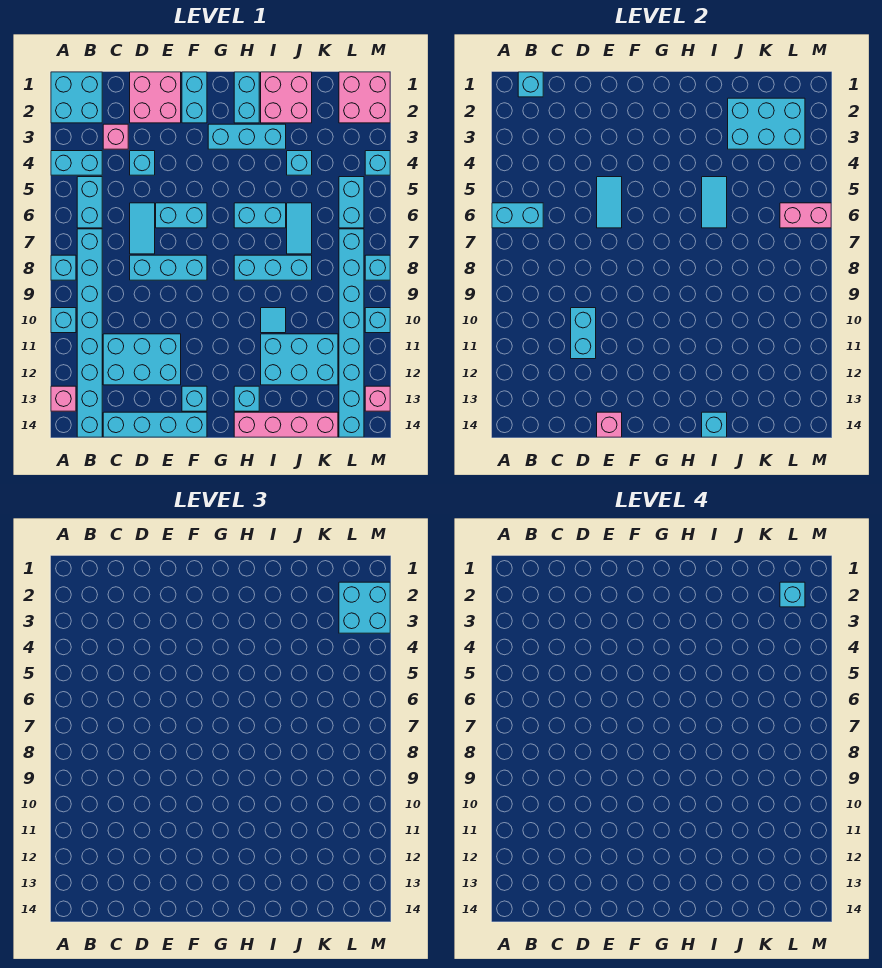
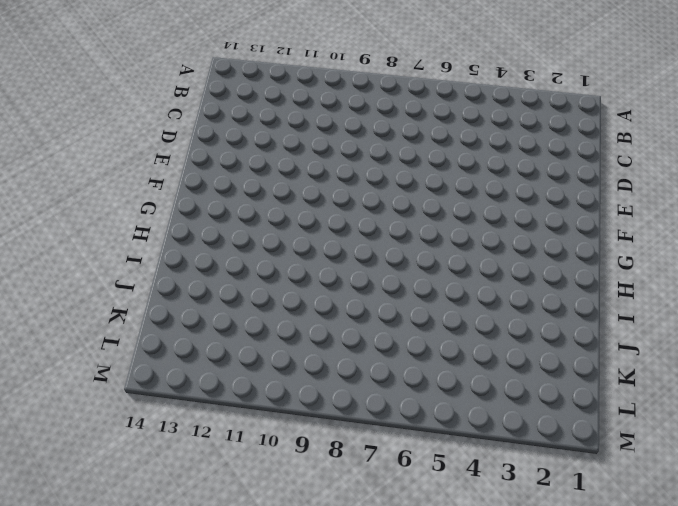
none -> cyan brick A1:B2 level 1
none -> cyan brick A4:B4 level 1
none -> cyan brick A8 level 1
none -> cyan brick A10 level 1

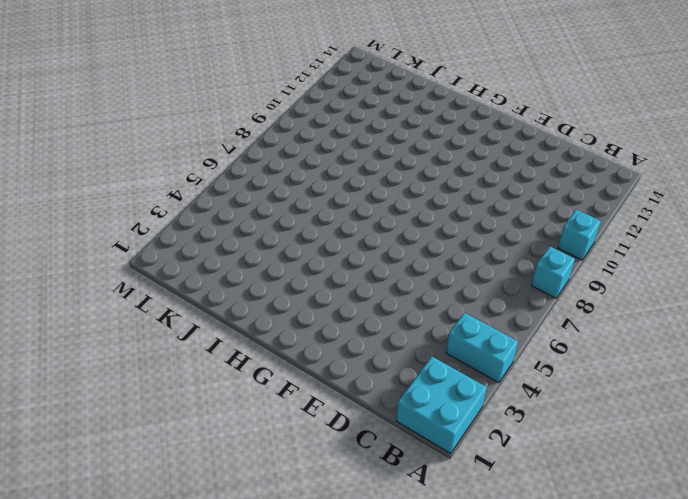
none -> pink brick A13 level 1
none -> cyan brick B5:B6 level 1
none -> cyan brick B7:B14 level 1
none -> pink brick C3 level 1

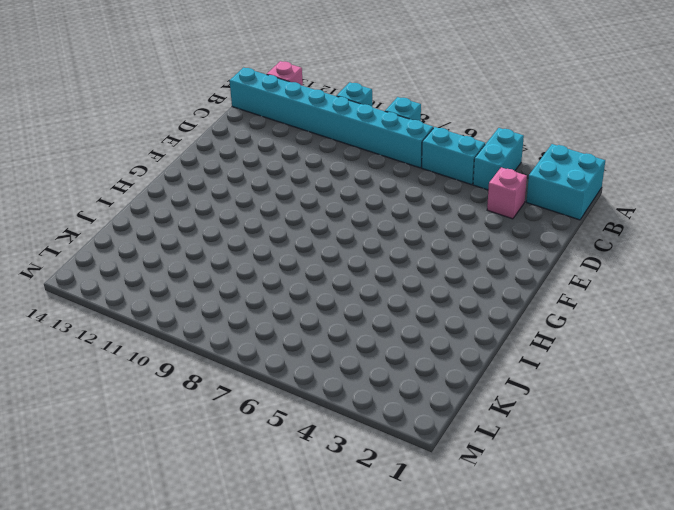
none -> cyan brick C11:E12 level 1
none -> cyan brick C14:F14 level 1
none -> pink brick D1:E2 level 1
none -> cyan brick D4 level 1

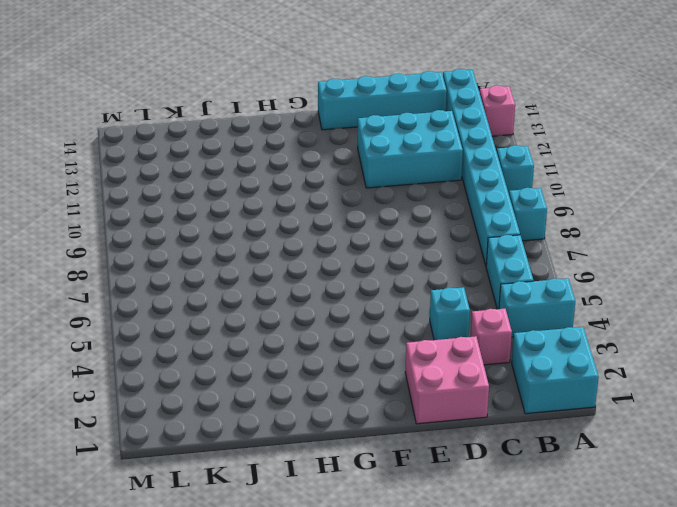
none -> cyan tile D6:D7 level 1
none -> cyan brick D8:F8 level 1
none -> cyan brick E6:F6 level 1
none -> cyan brick F1:F2 level 1

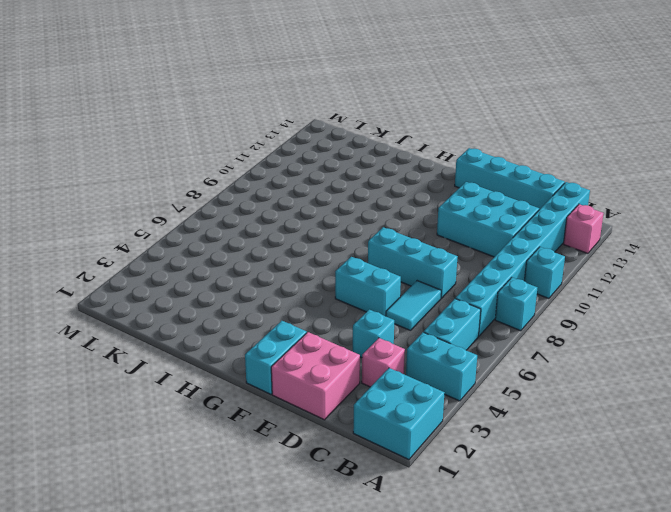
none -> cyan brick F13 level 1
none -> cyan brick G3:I3 level 1
none -> cyan brick H1:H2 level 1
none -> cyan brick H6:I6 level 1

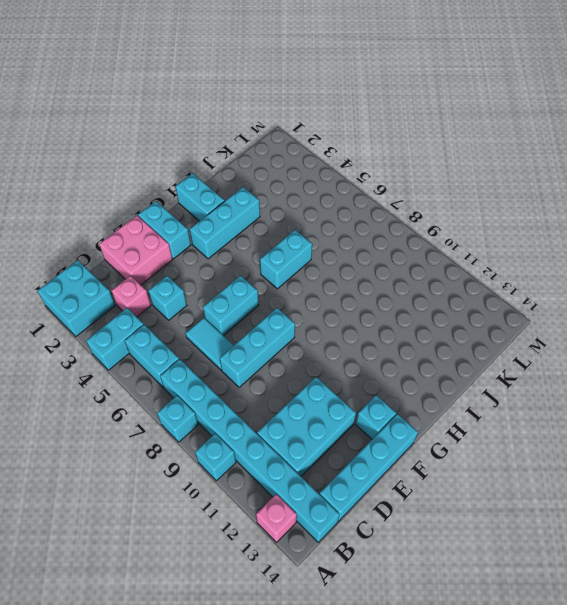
none -> cyan brick H8:J8 level 1
none -> cyan brick H13 level 1
none -> pink brick H14:K14 level 1
none -> pink brick I1:J2 level 1

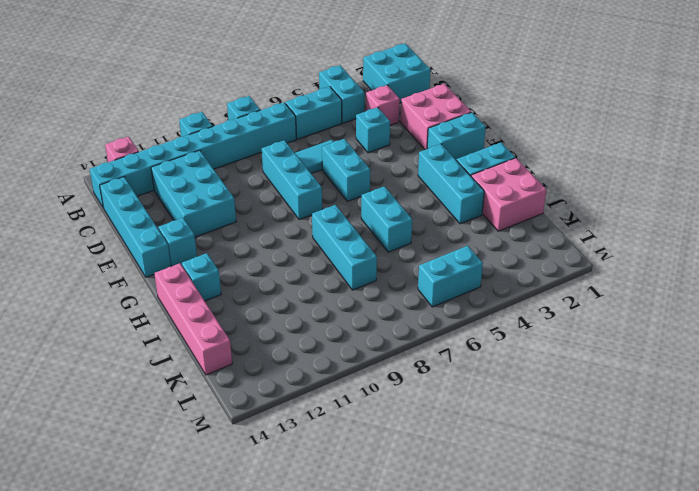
none -> cyan tile I10 level 1
none -> cyan brick I11:K12 level 1
none -> cyan brick J4 level 1
none -> cyan tile J6:J7 level 1

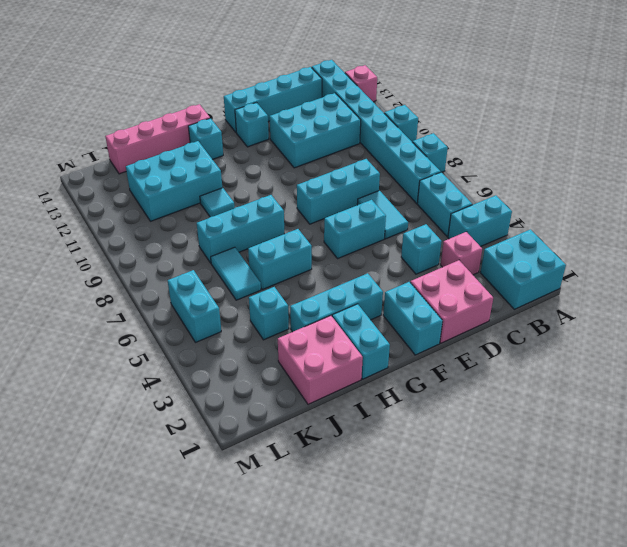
none -> pink brick L1:M2 level 1
none -> cyan brick L7:L14 level 1
none -> cyan brick M4 level 1
none -> cyan brick M8 level 1

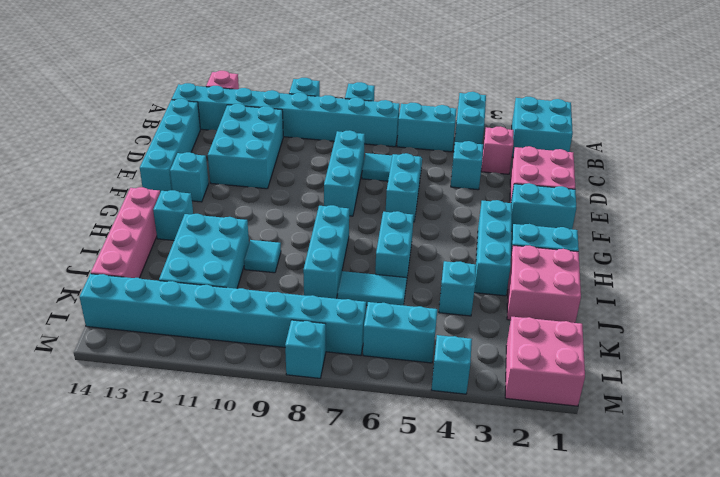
none -> cyan brick M10 level 1
none -> pink brick M13 level 1
none -> cyan brick A6:B6 level 2
none -> cyan brick B1 level 2

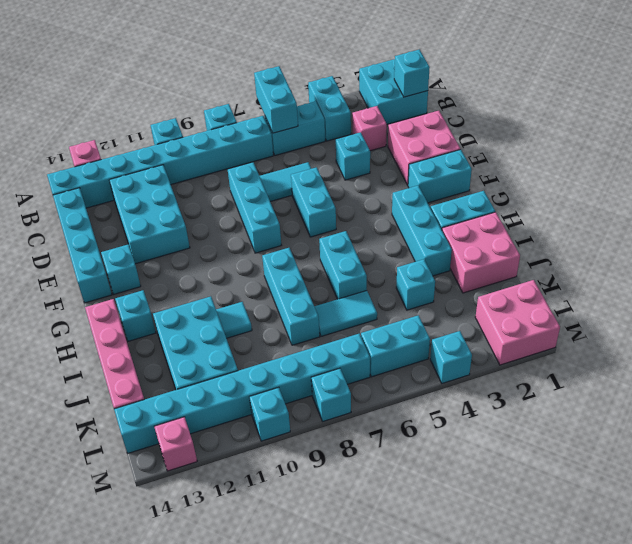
none -> cyan brick D10:D11 level 2
none -> cyan tile E5:E6 level 2
none -> pink brick E14 level 2
none -> cyan tile I5:I6 level 2

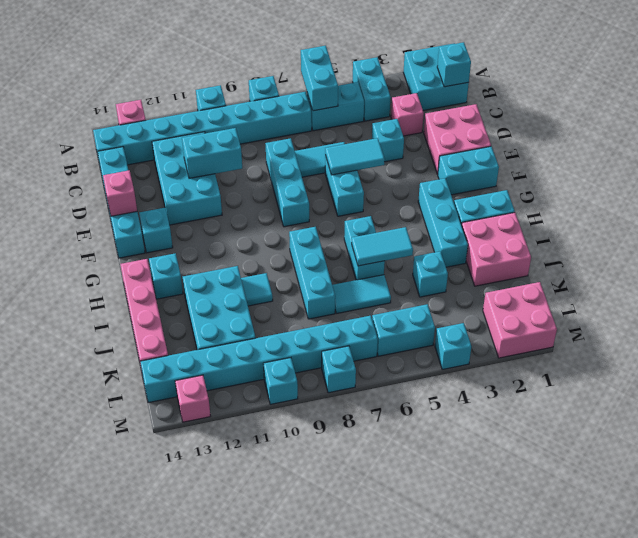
none -> cyan brick I14 level 2
none -> cyan brick J2:L3 level 2
none -> pink brick L6:M6 level 2
none -> cyan brick L2:M3 level 3

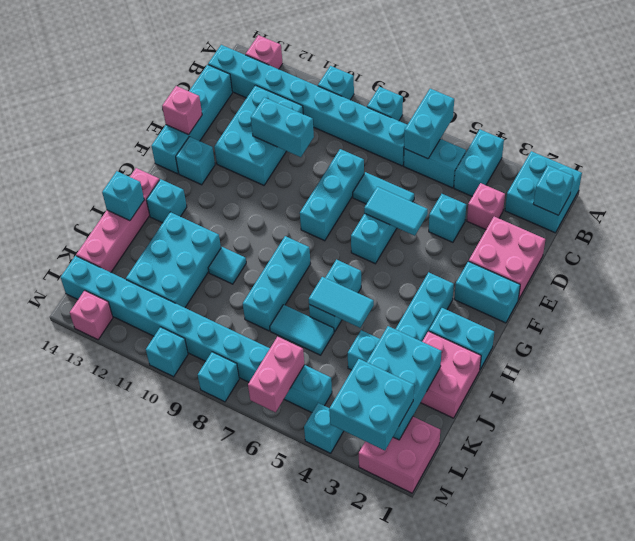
none -> cyan brick L2 level 4

